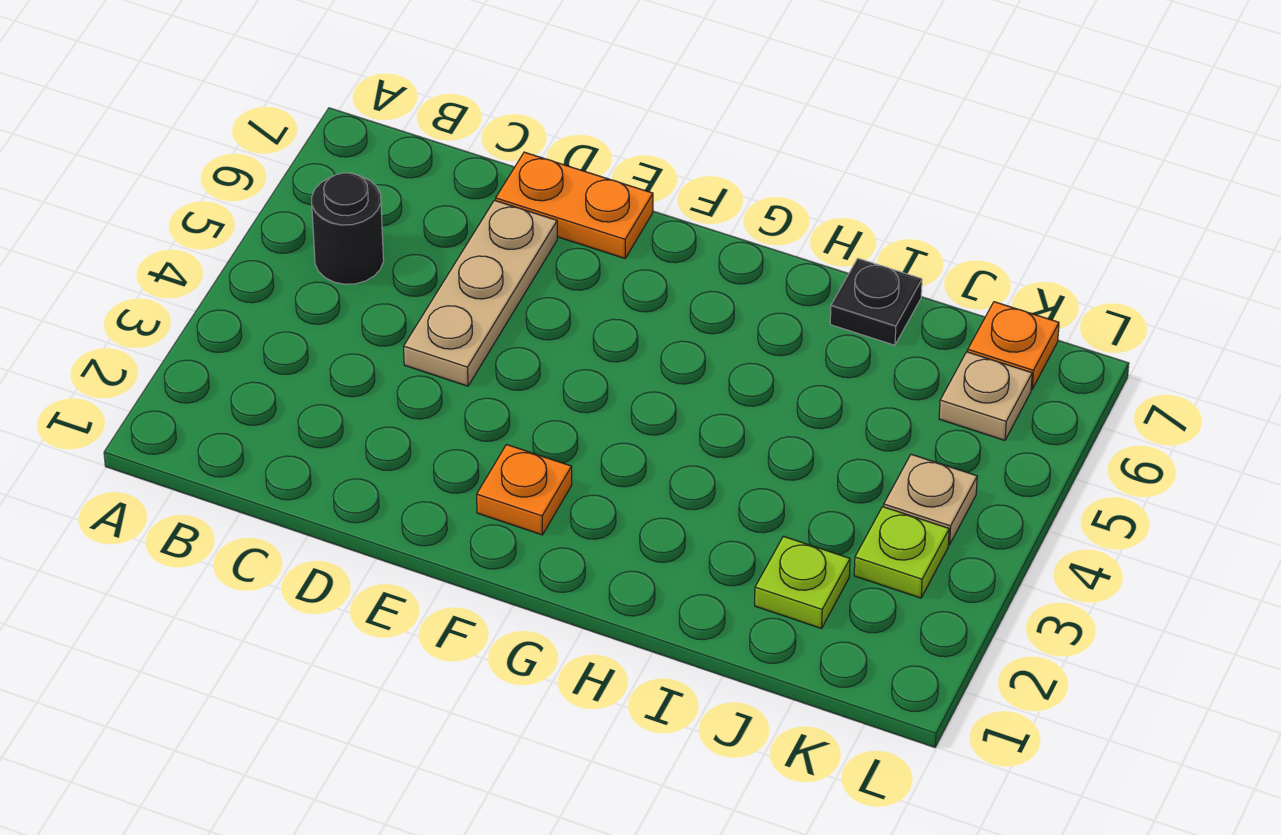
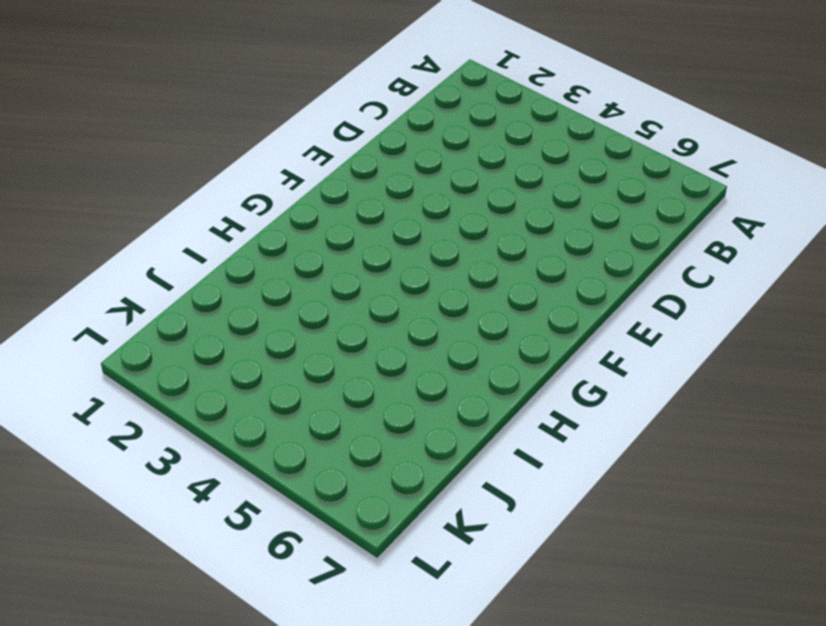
none -> black round brick B5 level 1
none -> tan plate D4:D6 level 1

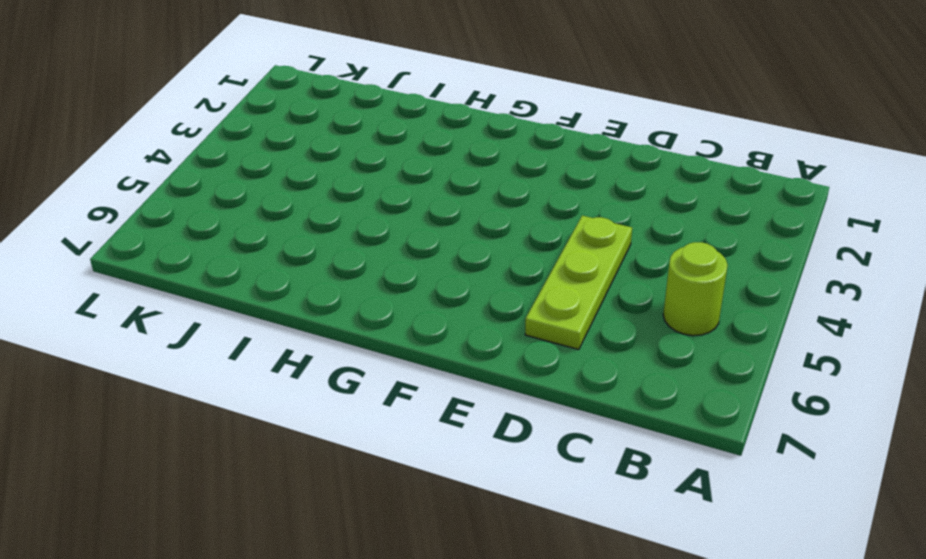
lime round brick B5 level 1 -> black round brick B5 level 1
lime plate D4:D6 level 1 -> tan plate D4:D6 level 1
none -> orange plate D7:E7 level 1
none -> orange plate F2 level 1

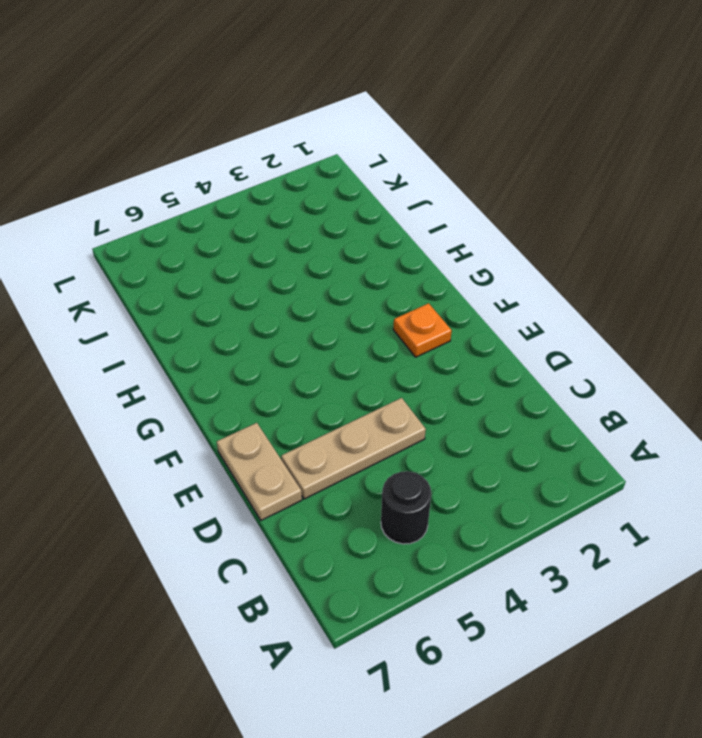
tan plate D7:E7 level 1 -> orange plate D7:E7 level 1
none -> black plate I7 level 1
none -> lime plate J2 level 1

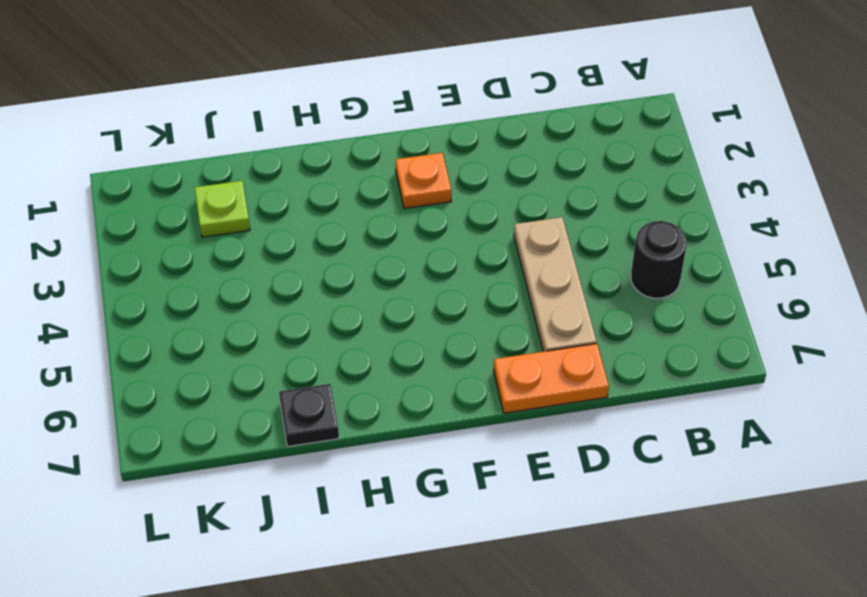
none -> lime plate K3 level 1
none -> tan plate K4 level 1

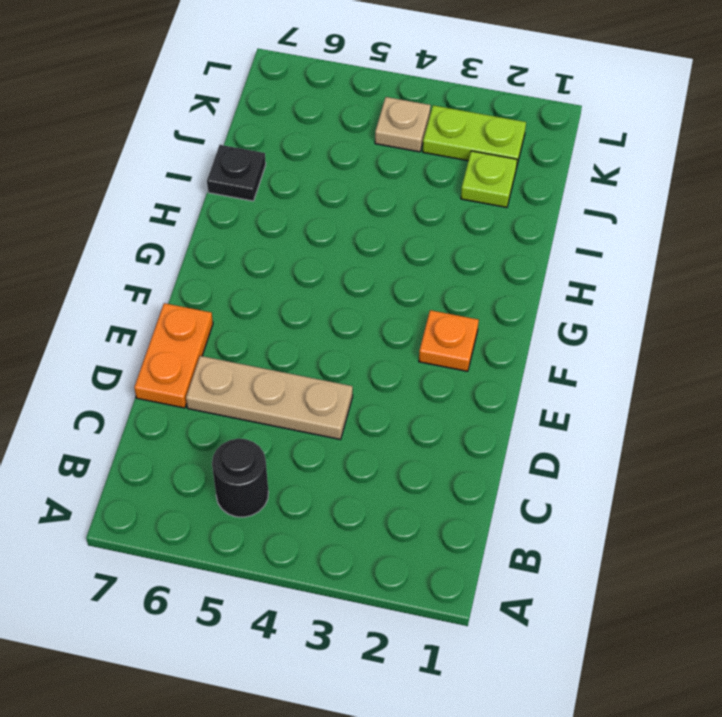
lime plate K2:K3 level 1 -> lime plate K3 level 1
none -> tan plate K6 level 1
none -> orange plate K7 level 1

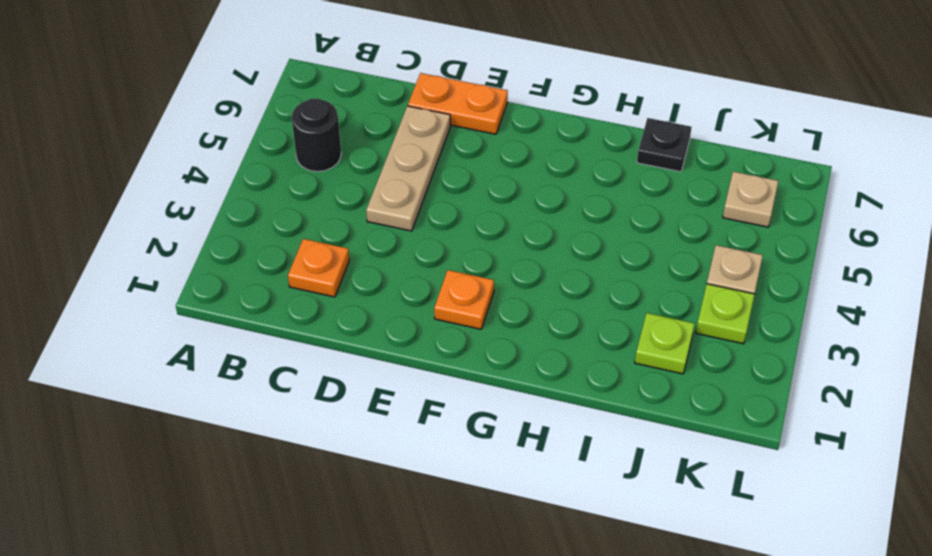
orange plate C2 level 1 -> orange plate K7 level 1

